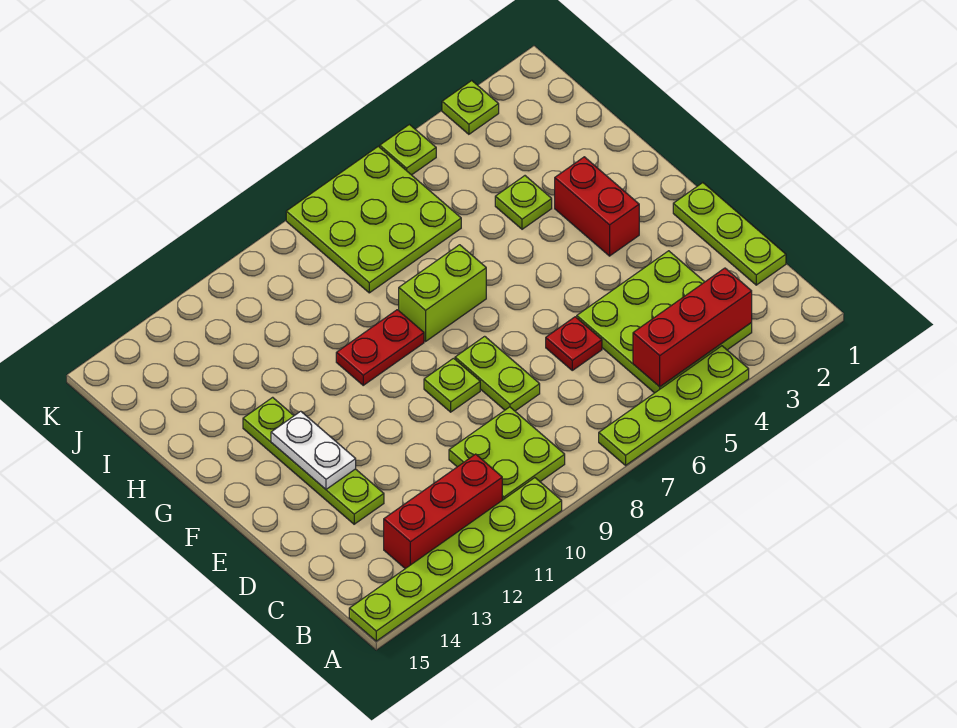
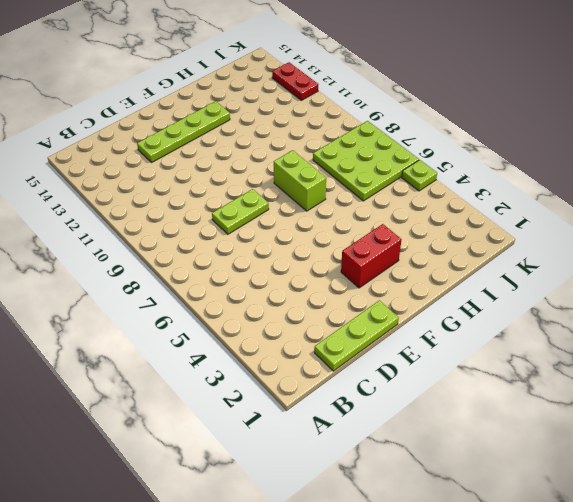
red plate K12:K13 level 1 -> red plate G9:G10 level 1
none -> lime plate A4:A7 level 1
none -> lime plate A10:A15 level 1
none -> lime plate B3:D5 level 1

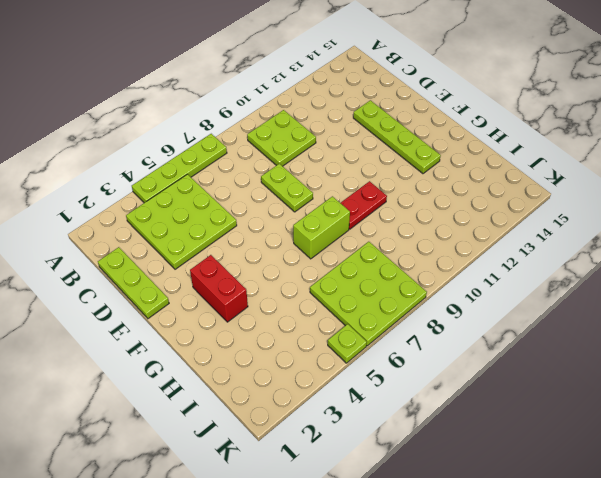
none -> lime plate A10:A15 level 1
none -> red brick B11:B13 level 1
none -> red plate D6 level 1

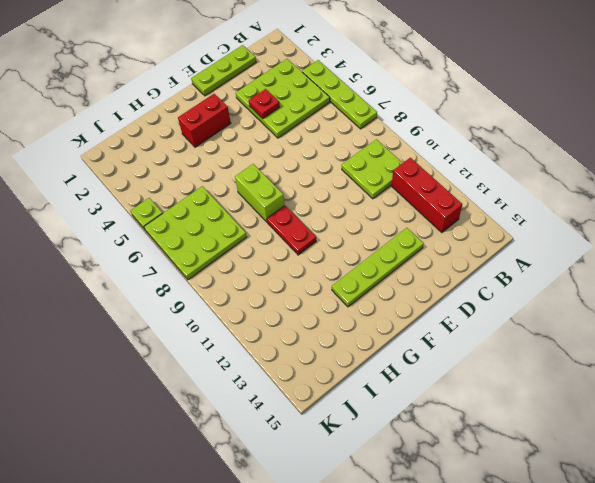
red plate D4 level 2 -> red plate D6 level 1
none -> lime plate A10:A15 level 1
none -> lime plate D8:E8 level 1
none -> lime plate E9 level 1

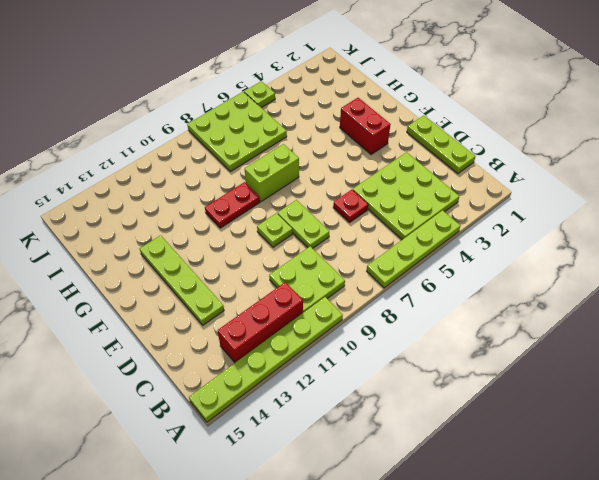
none -> lime plate H4 level 1
none -> lime plate K3 level 1
none -> red brick B3:B5 level 2

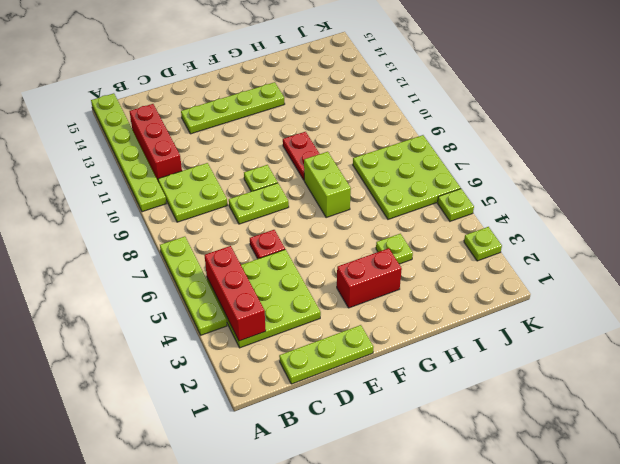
none -> white plate E13:F13 level 2

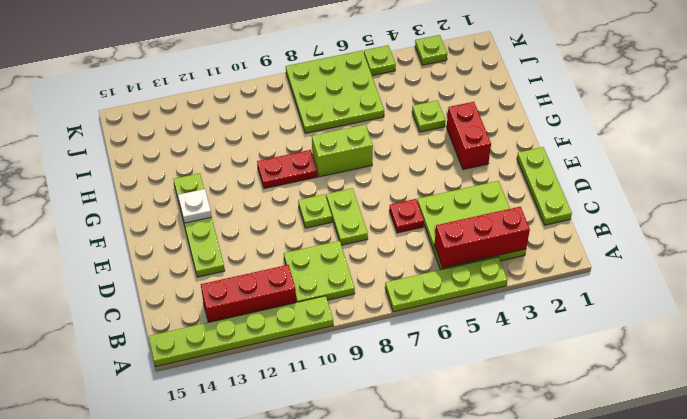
white plate F13 level 2 -> white plate E13:F13 level 2

